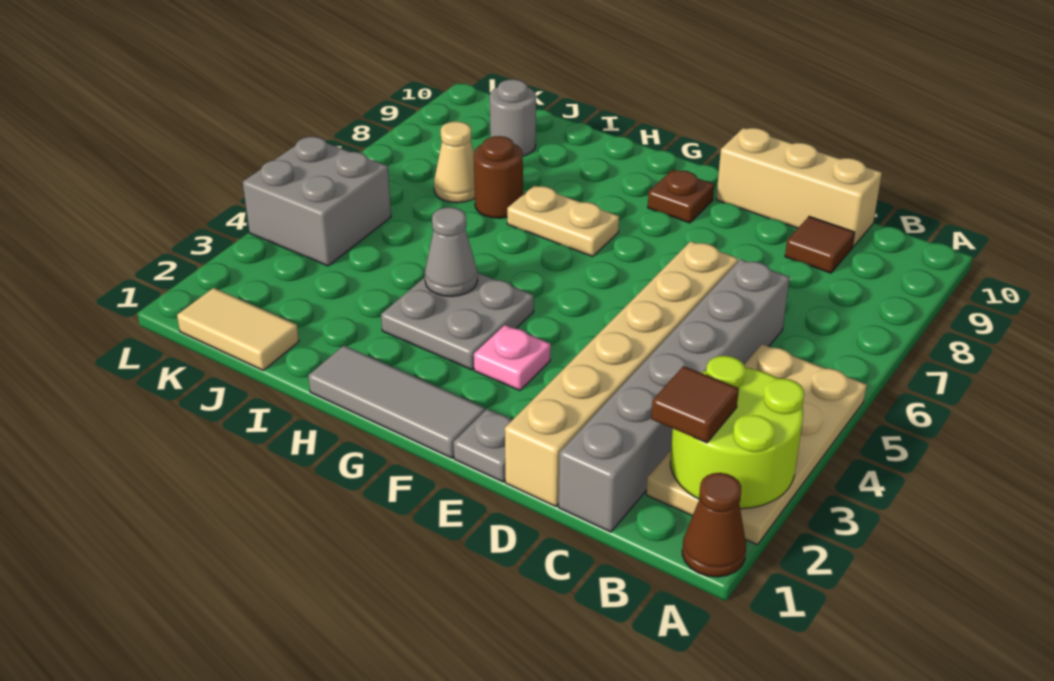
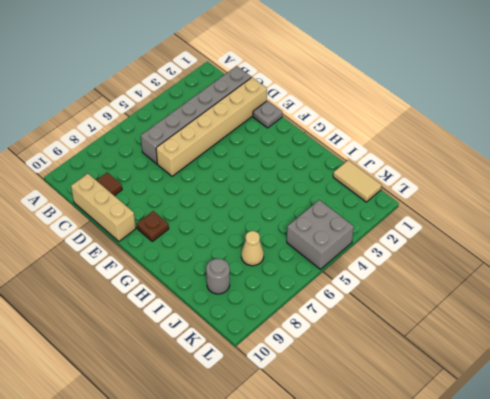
none -> brown cone A1 level 1
none -> tan plate A2:B5 level 1
none -> grey tile F1:H1 level 1

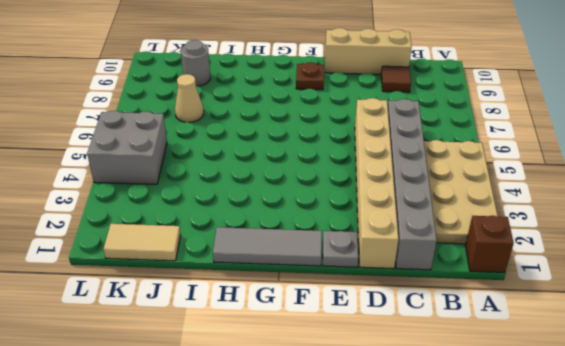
brown brick A1 level 1 -> brown cone A1 level 1
none -> pink plate F3 level 1
none -> grey plate G3:H4 level 1
none -> tan plate G7:H7 level 1

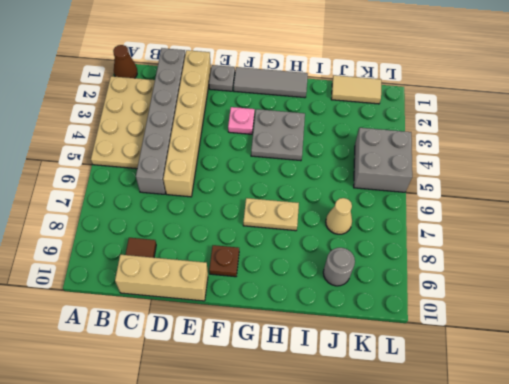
none -> brown round brick I7 level 1
none -> lime round brick A2:B3 level 2
none -> grey cone H4 level 2

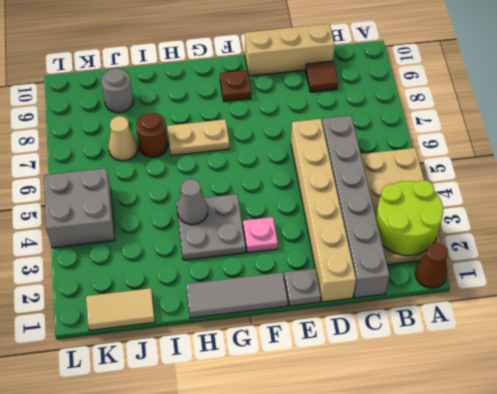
none -> brown tile B2 level 3

